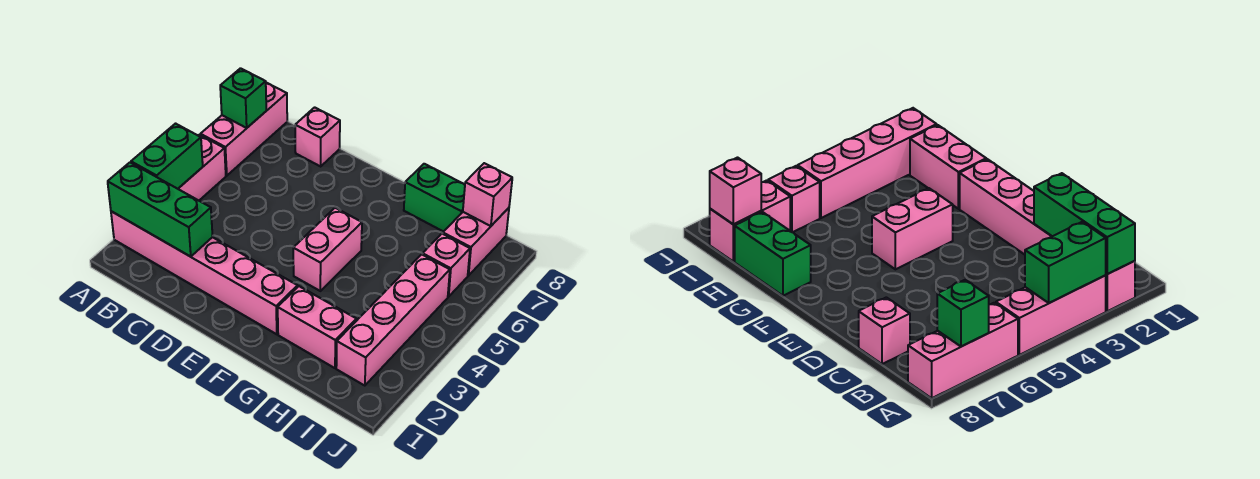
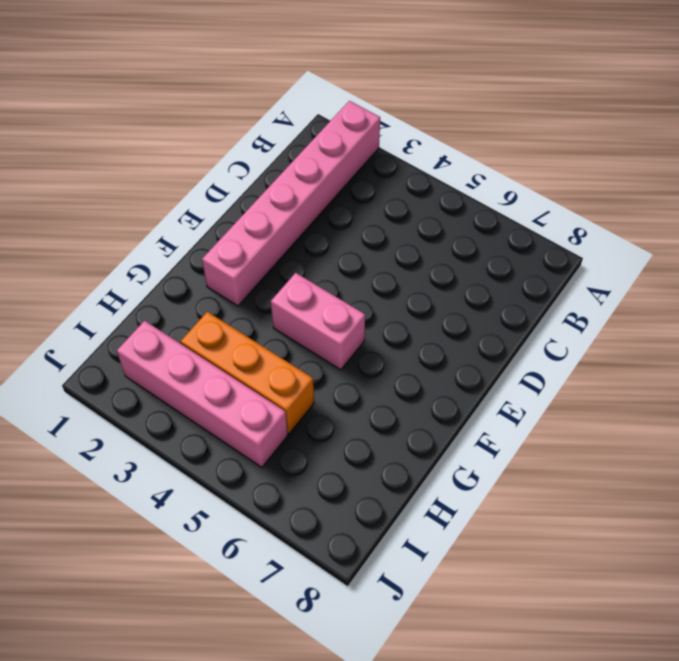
orange brick H3:H5 level 1 -> none
none -> pink brick A3:A5 level 1
none -> pink brick A6:A8 level 1
none -> pink brick C8 level 1

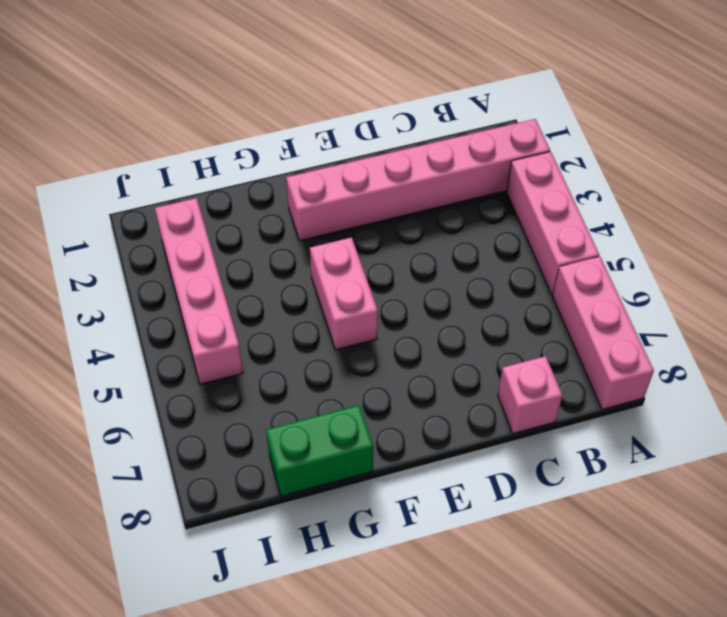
none -> pink brick G2:H2 level 1
none -> pink brick I6 level 1
none -> pink brick I7:I8 level 1

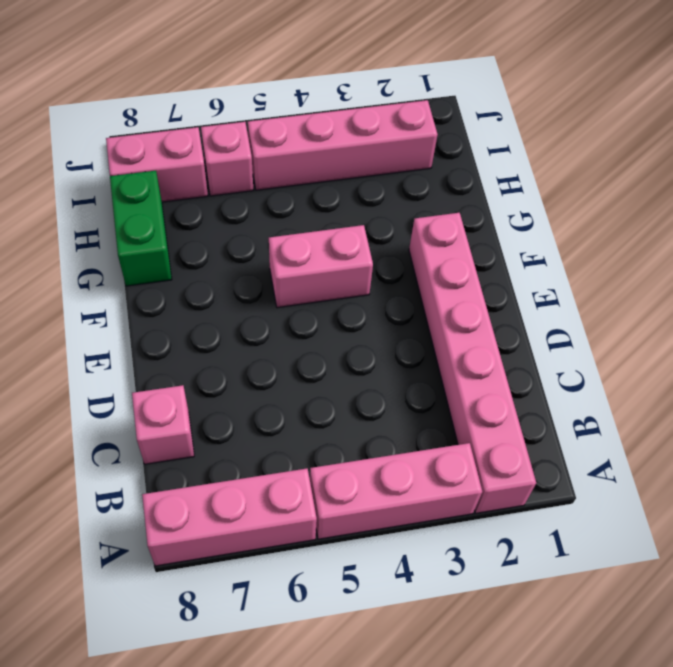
none -> pink brick G2:H2 level 1
none -> green brick A2:C2 level 2
none -> green brick A3:A4 level 2

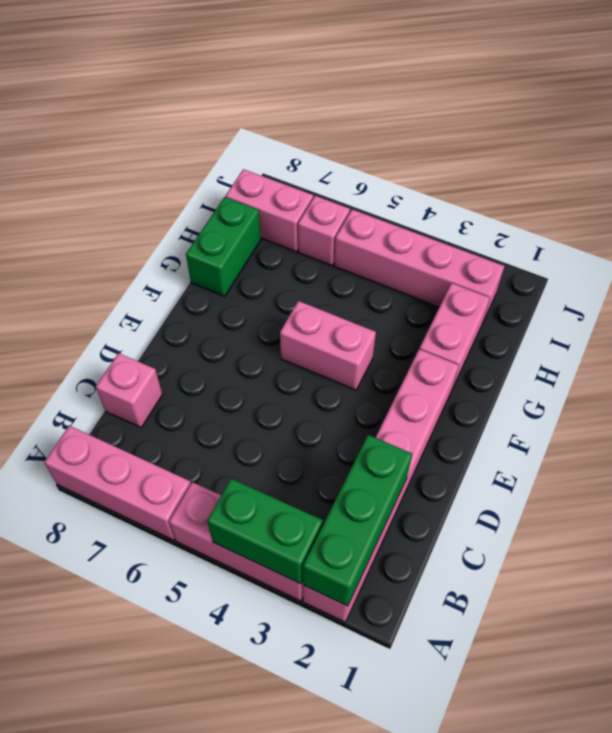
none -> green brick A7 level 2
none -> pink brick I8 level 2

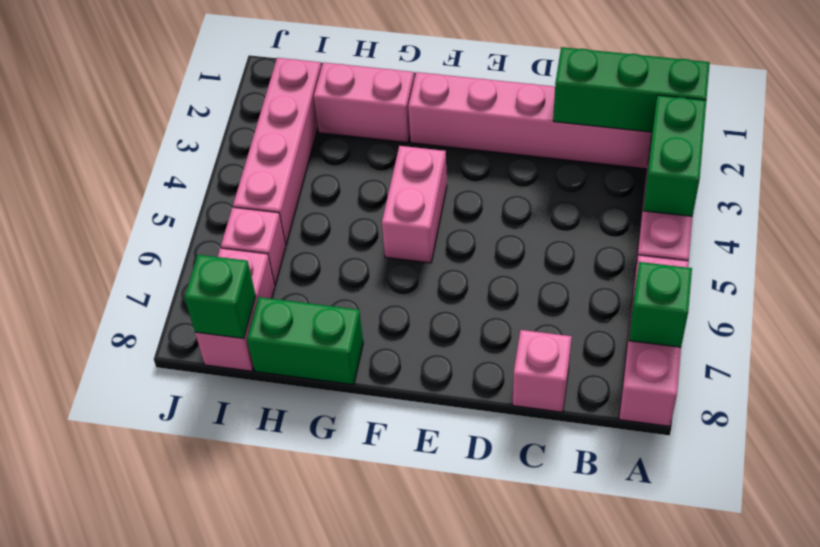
green brick I8 level 2 -> pink brick I8 level 2

